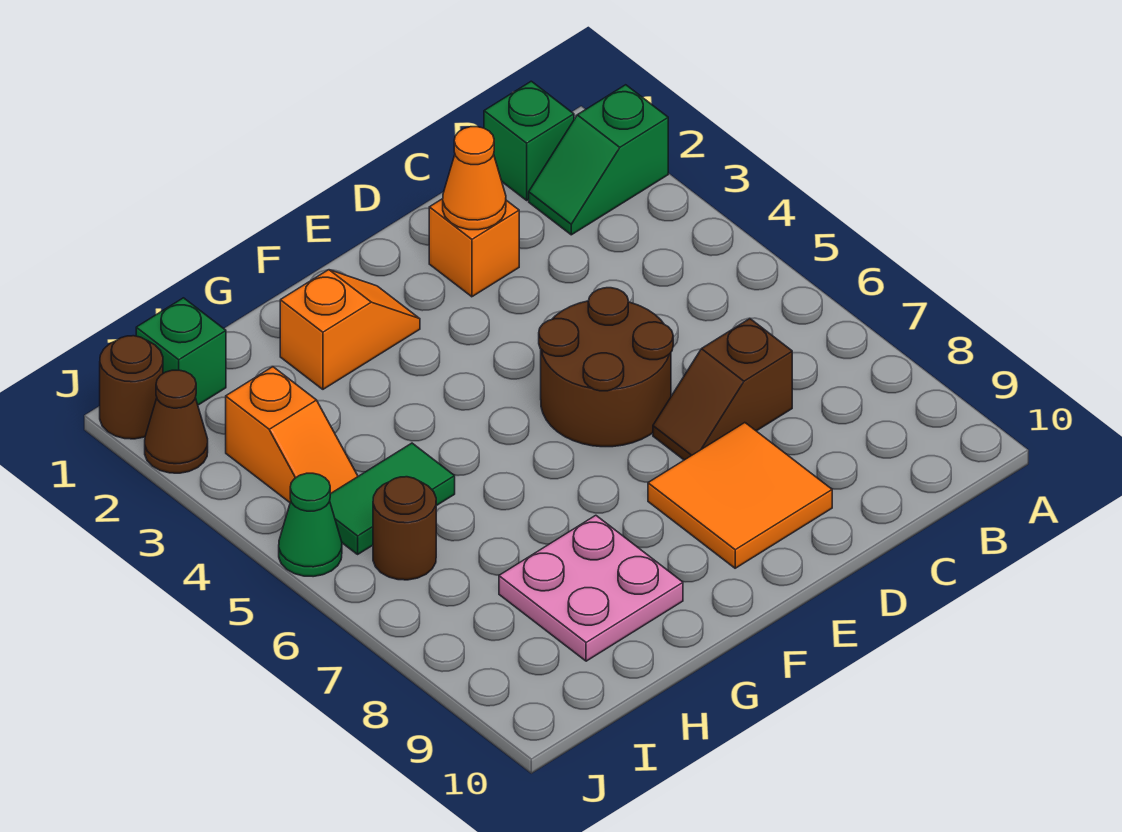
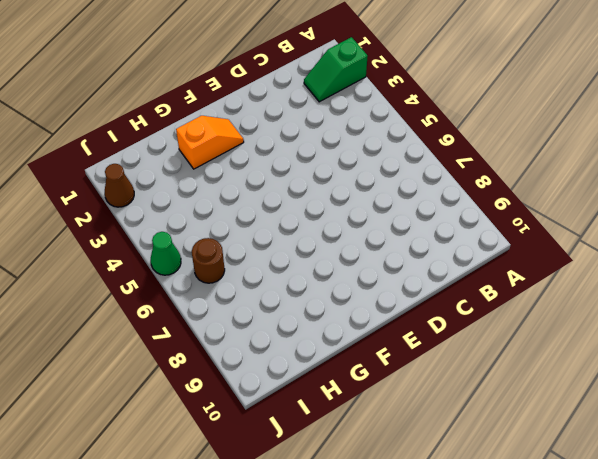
none -> green brick B1 level 1
none -> brown slope C7:D7 level 1 top C
none -> orange brick D2 level 1

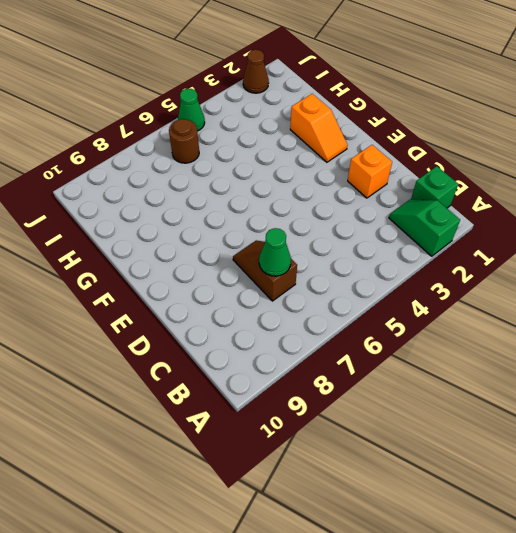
green cone C7 level 2 -> none
none -> brown round brick D5:E6 level 1
none -> orange tile D8:E9 level 1
none -> pink plate G8:H9 level 1

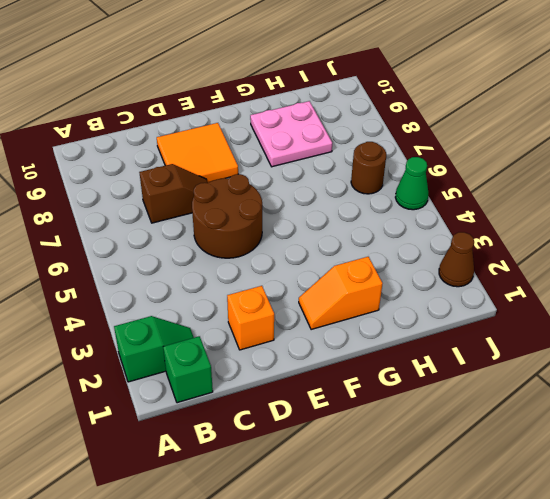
none -> green tile H5:I5 level 1
none -> green brick I1 level 1
none -> orange slope I3:I4 level 1 top 3

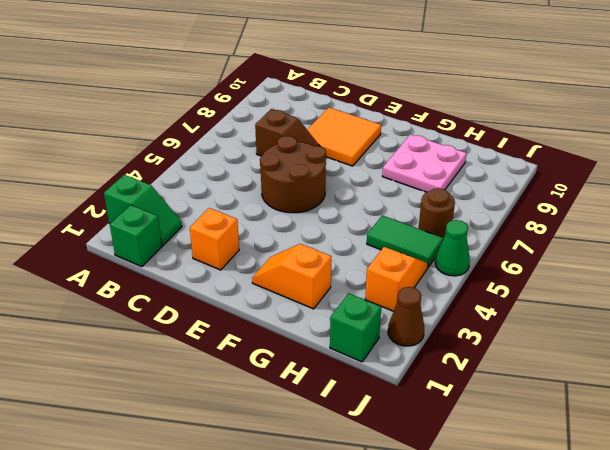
none -> brown round brick J1 level 1
none -> orange cone D2 level 2

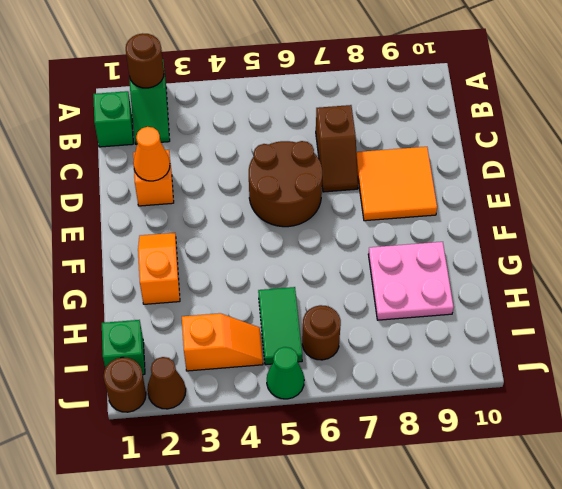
brown round brick A2 level 2 -> none

